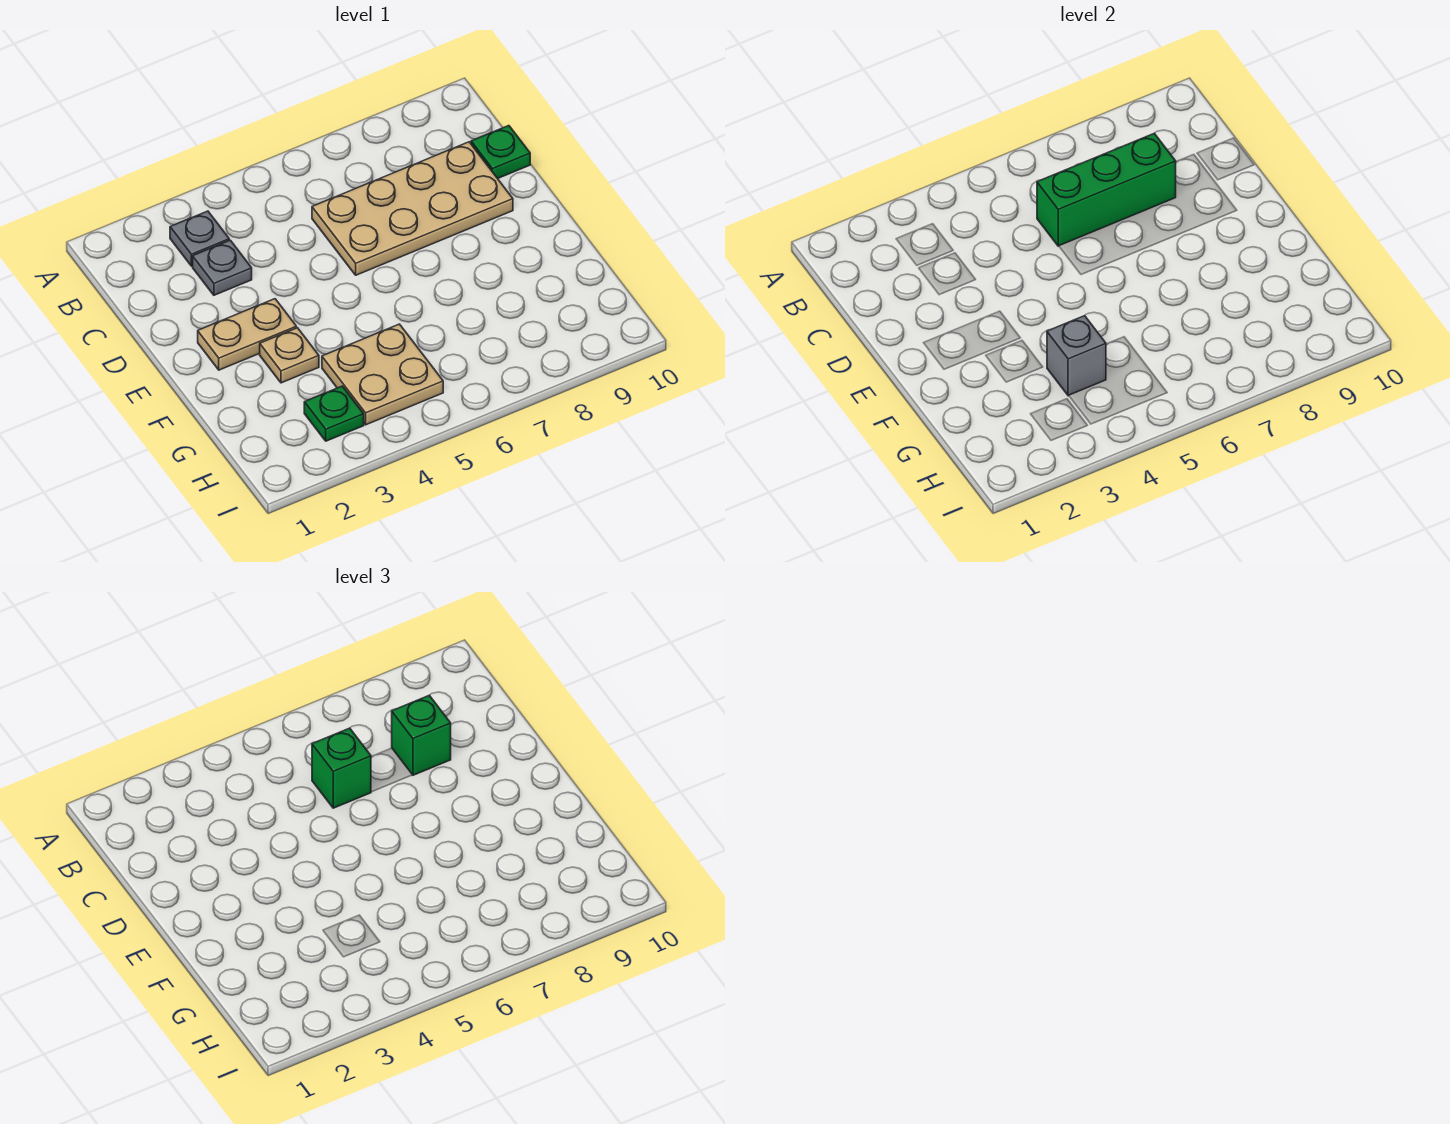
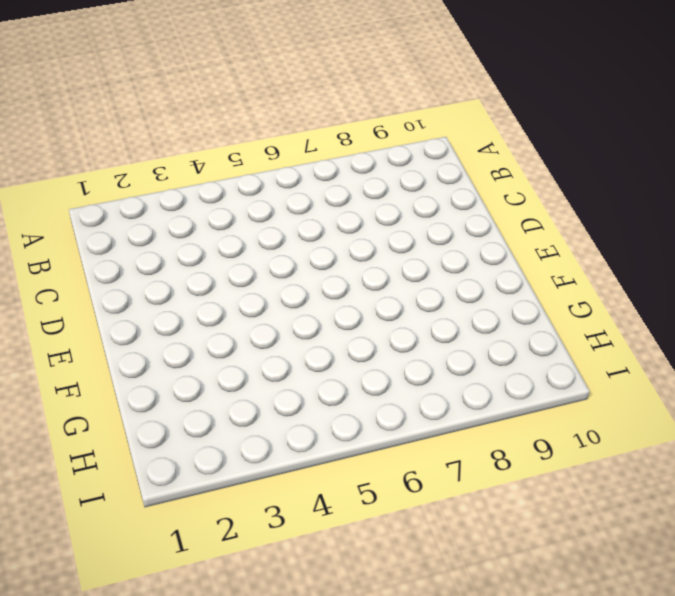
none -> grey plate B3 level 1
none -> grey plate C3 level 1
none -> tan plate C6:D9 level 1

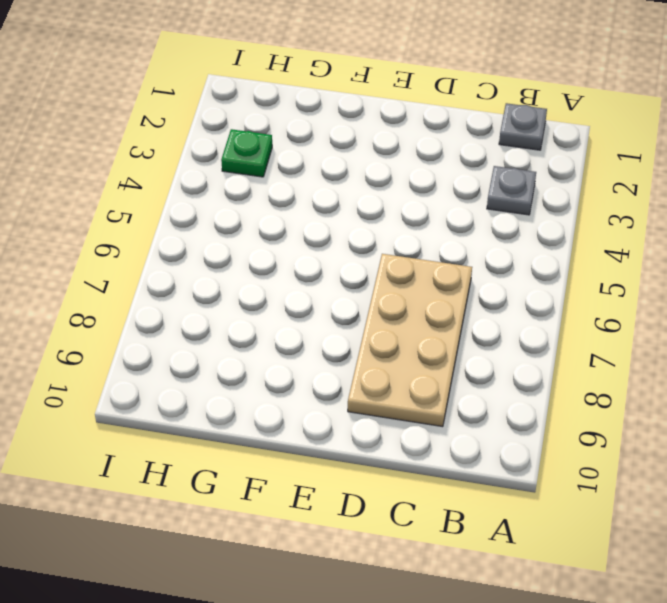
grey plate B1 level 1 -> grey plate C3 level 1
none -> green plate C10 level 1
none -> tan plate E2:E3 level 1
none -> tan plate F3 level 1

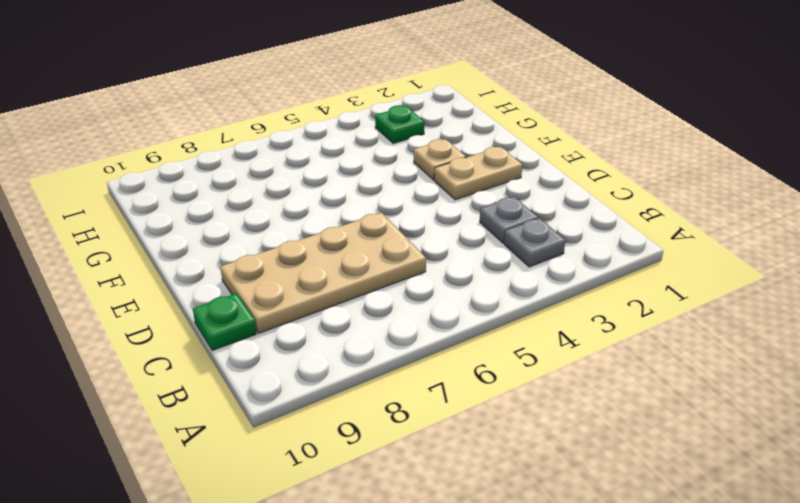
none -> tan plate G4:H5 level 1
none -> green brick C6:C8 level 2
none -> grey brick G4 level 2

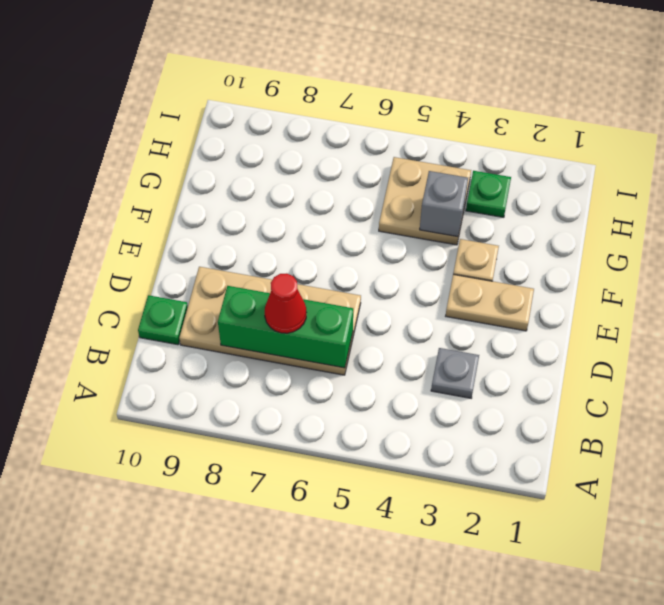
red cone C7 level 3 -> none
none -> grey plate B3 level 1
none -> green brick C6 level 3
none -> green brick C8 level 3

